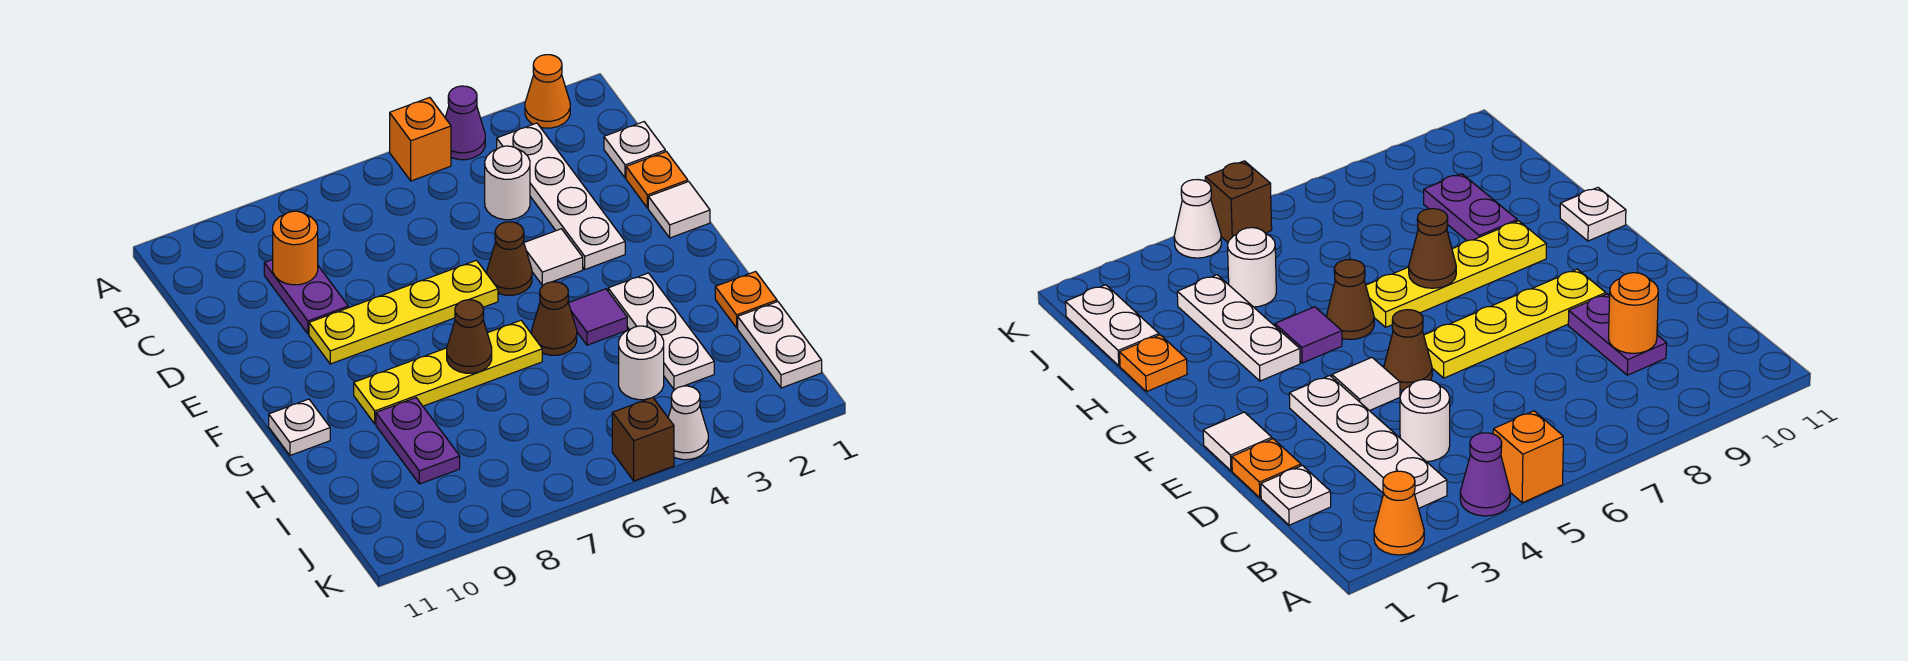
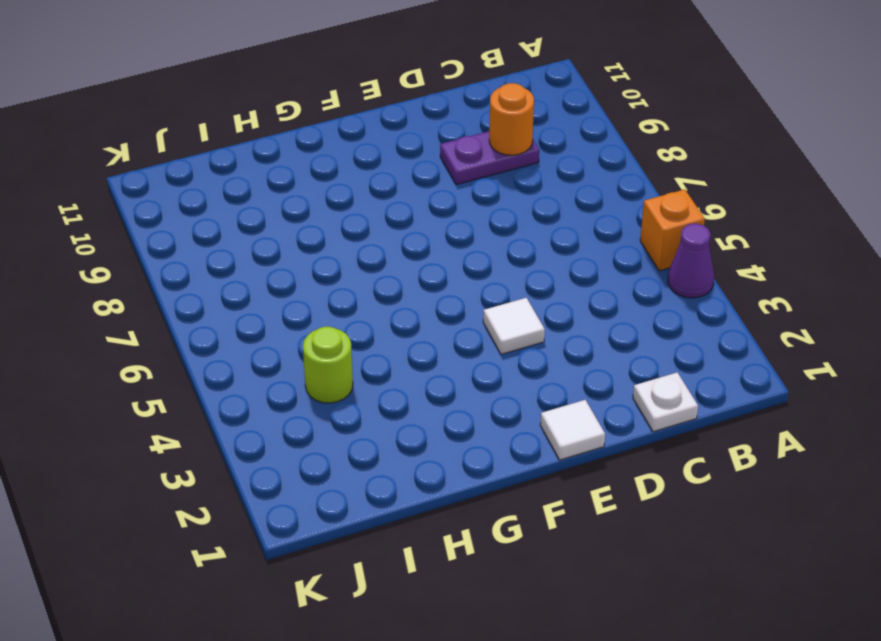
lime round brick I4 level 1 -> white round brick I4 level 1
none -> orange cone A2 level 1
none -> white plate B3:E3 level 1
none -> white round brick C4 level 1

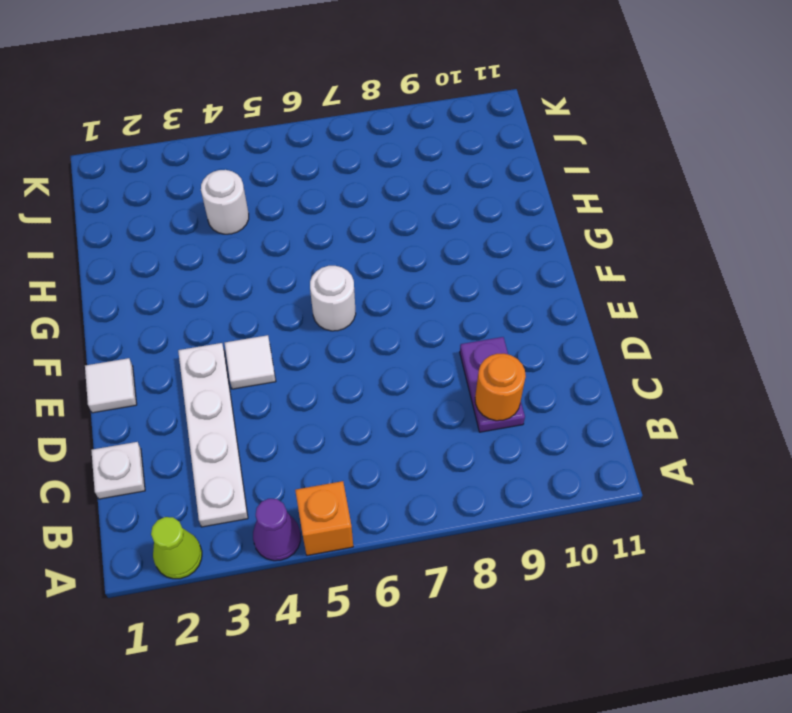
lime cone A2 level 1 -> orange cone A2 level 1
white round brick F6 level 1 -> white round brick C4 level 1
none -> orange plate D1 level 1
none -> brown cone E5 level 1
none -> yellow plate E6:E9 level 1

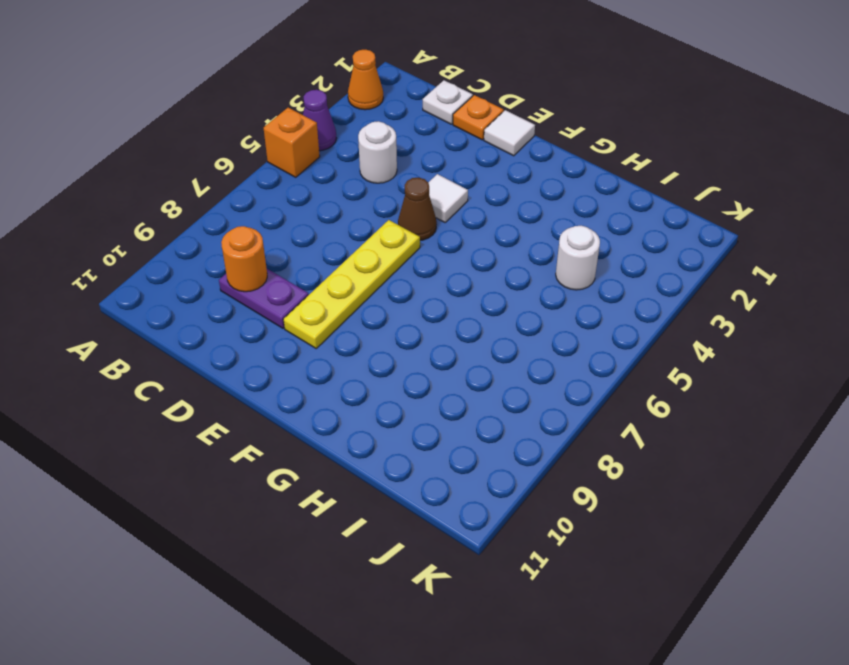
none -> white plate B3:E3 level 1
none -> white plate G3:I3 level 1
none -> purple tile G4 level 1

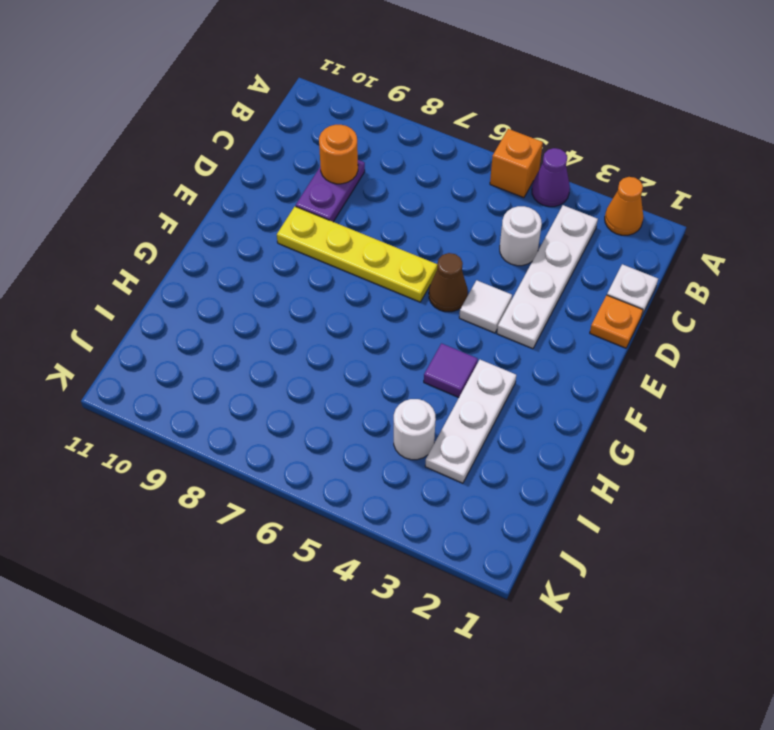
none -> white tile E1 level 1
none -> brown cone G5 level 1
none -> yellow plate G6:G9 level 1

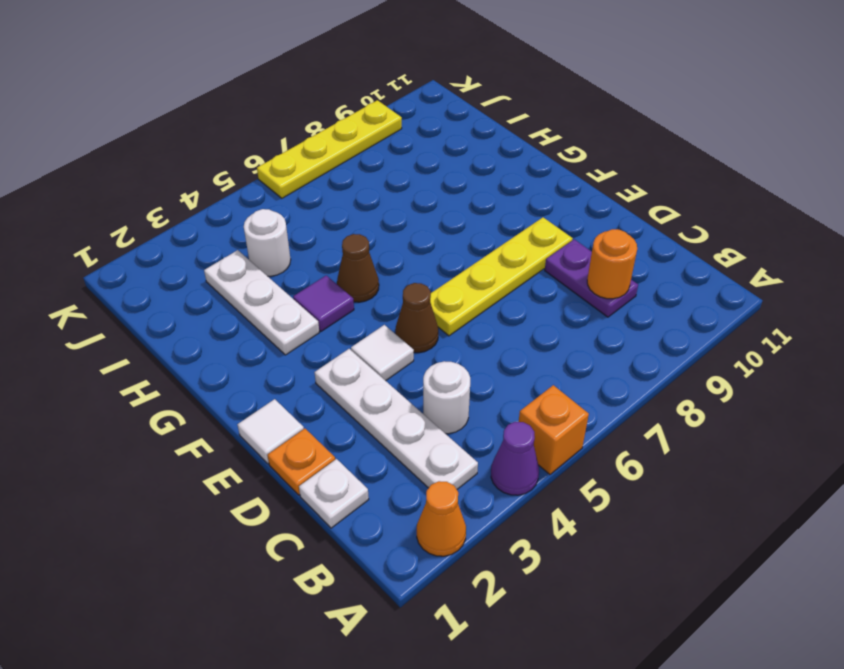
yellow plate K6:K9 level 1 -> yellow plate G6:G9 level 1
none -> white plate G11 level 1
none -> orange plate H1 level 1
none -> purple plate H9:I9 level 1

